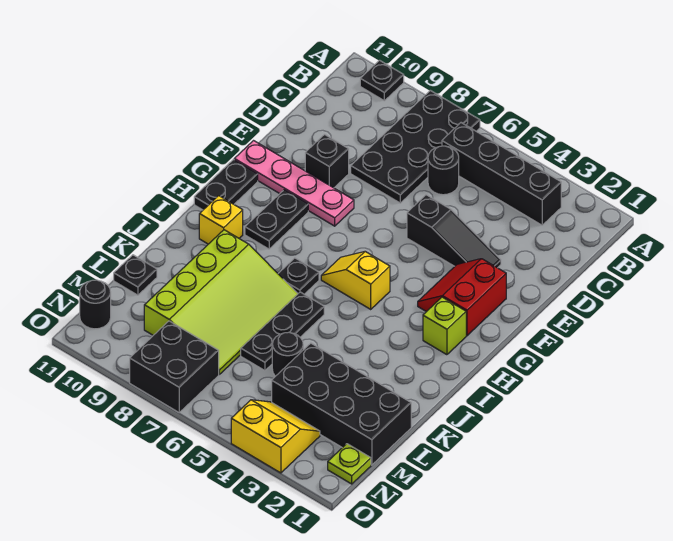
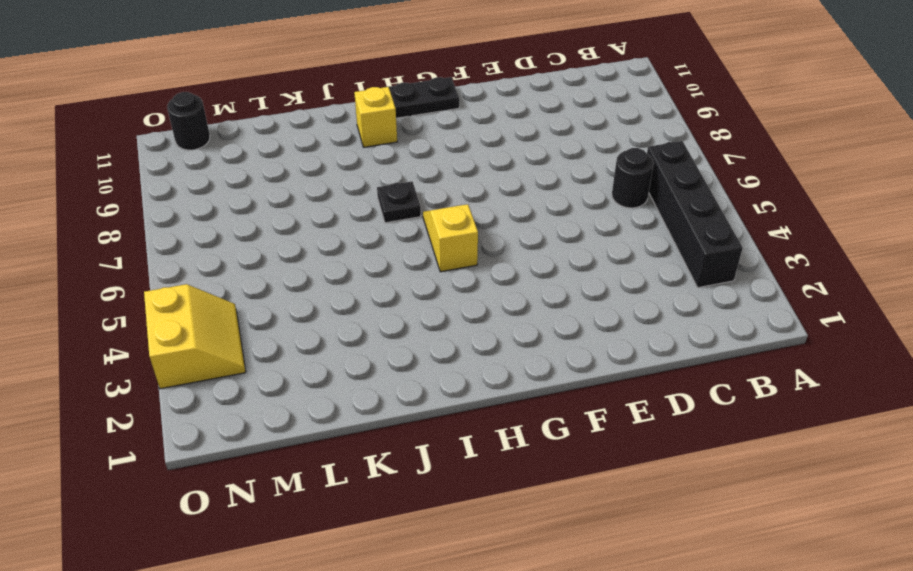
none -> black plate A7:D8 level 1
none -> black plate A10 level 1
none -> black slope E3:E5 level 1 top 5

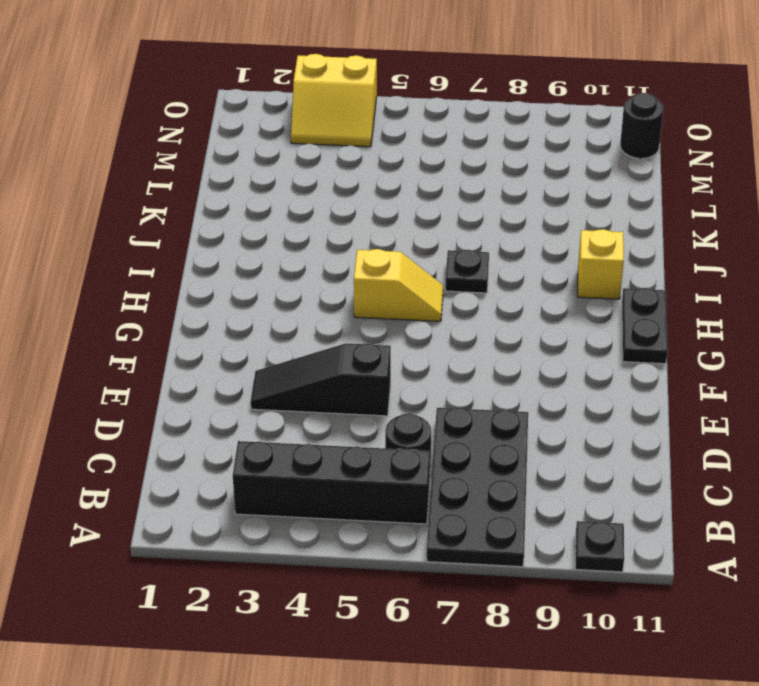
none -> black brick E9 level 1
none -> red slope F2:G3 level 1 top 2
none -> pink plate F8:F11 level 1

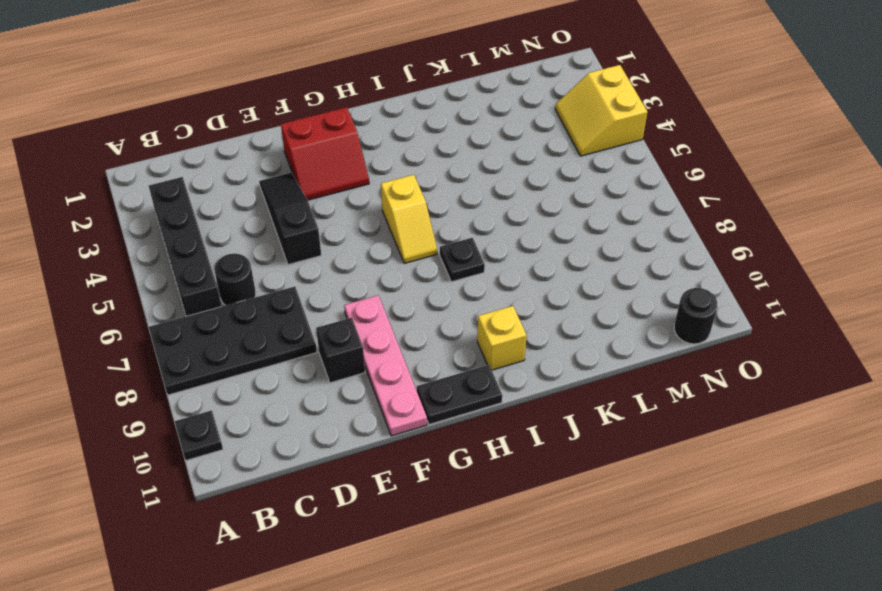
none -> black plate G9:H9 level 1
none -> lime brick H2 level 1
none -> black plate J6:L6 level 1

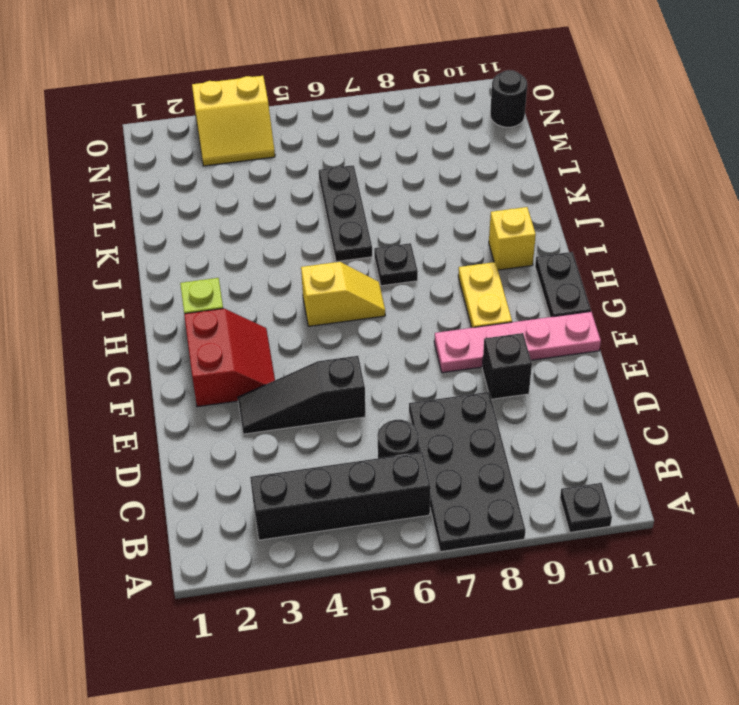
yellow plate G9:H9 level 1 -> black plate G9:H9 level 1
none -> lime slope J7:M9 level 1 top 9
none -> black brick L1:M4 level 1
none -> black round brick L5 level 1

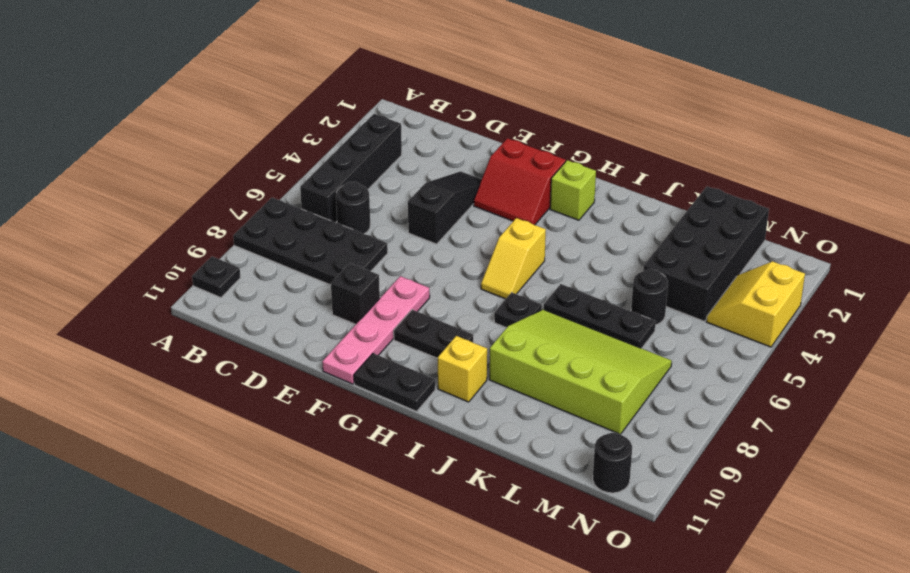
none -> black plate L11 level 1
none -> lime plate N1 level 1
none -> black brick N7:O8 level 1

